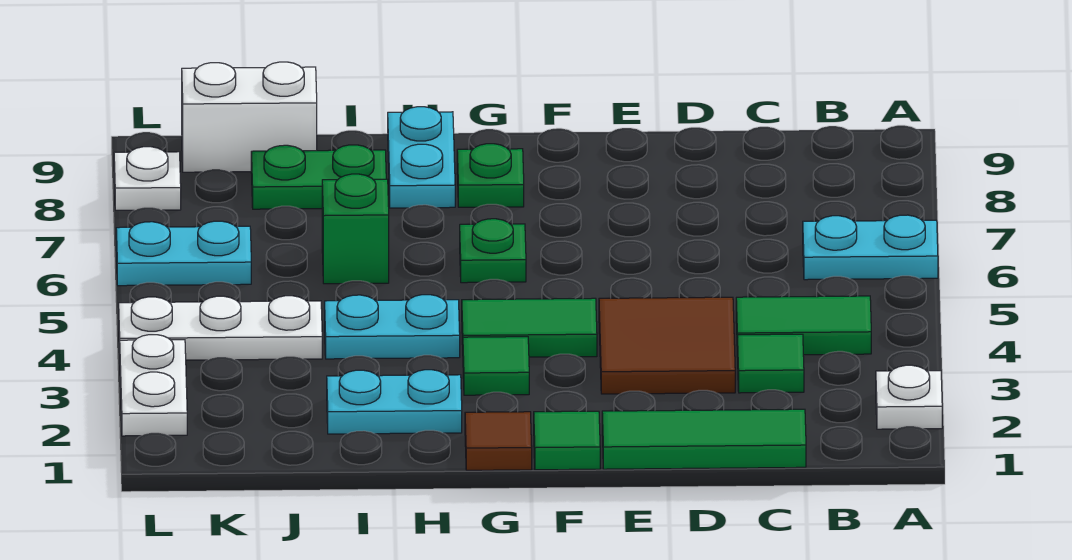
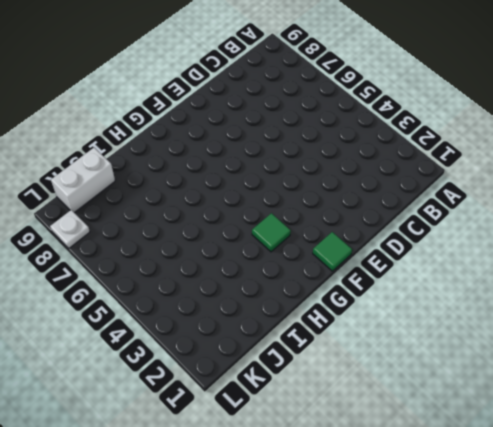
none -> white plate A2 level 1
none -> cyan plate A6:B6 level 1
none -> green tile B4:C4 level 1

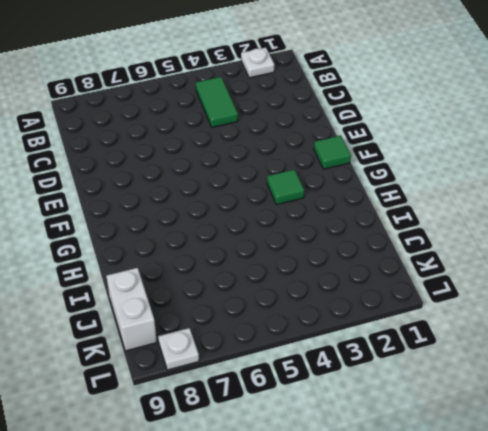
none -> cyan plate A6:B6 level 1
none -> green tile C1:E1 level 1
none -> green tile C3 level 1

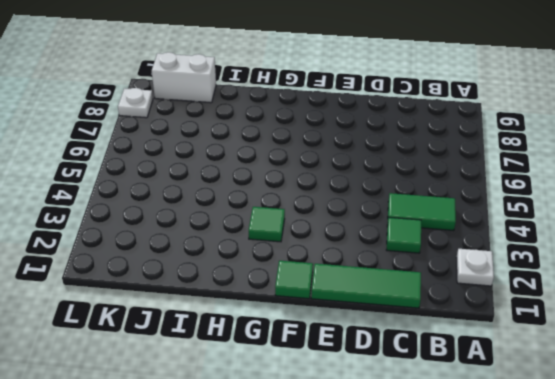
none -> cyan plate A6:B6 level 1
none -> brown tile D3:E4 level 1
none -> green tile F4:G4 level 1

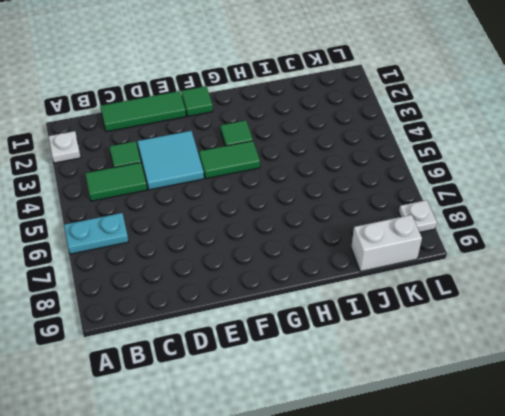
cyan tile D3:E4 level 1 -> brown tile D3:E4 level 1
none -> brown tile G1 level 1
none -> green plate G6 level 1
none -> green plate G8 level 1

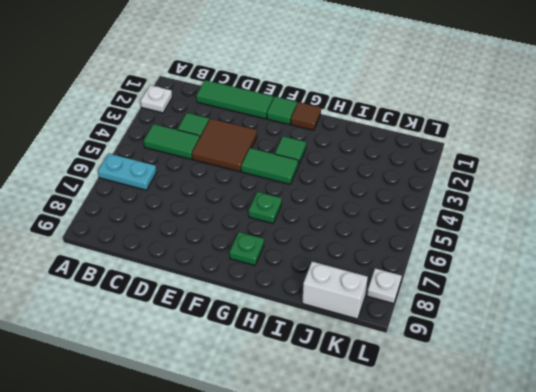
none -> cyan plate H2:I2 level 1
none -> cyan plate H4:I4 level 1
none -> cyan plate H8:H9 level 1

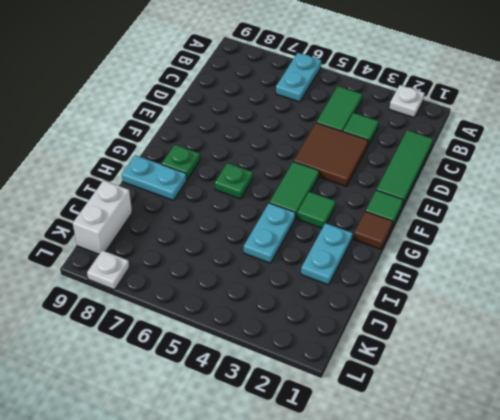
none -> green brick I6 level 1
none -> green plate I8:J8 level 1
none -> white plate J4:L4 level 1

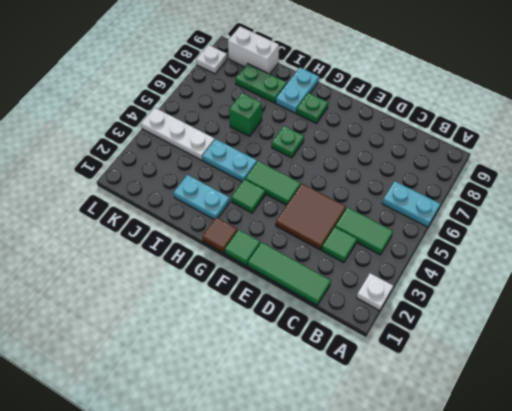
none -> cyan plate K6:L6 level 1
none -> white plate L2:L3 level 1

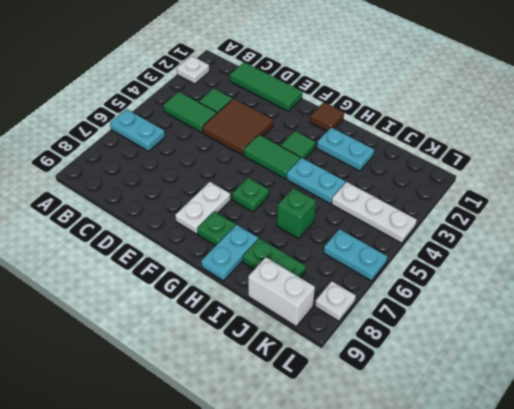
white plate F7:F8 level 1 -> white plate L2:L3 level 1
none -> green tile F1 level 1

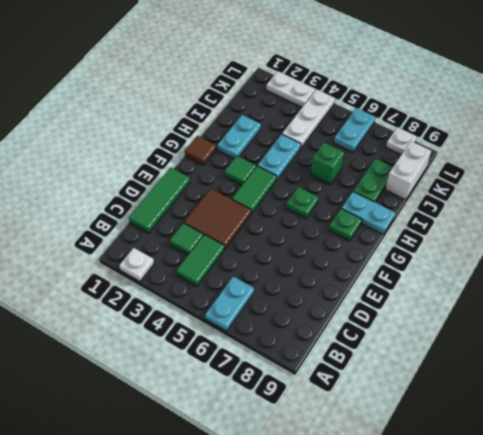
none -> green tile F1 level 1

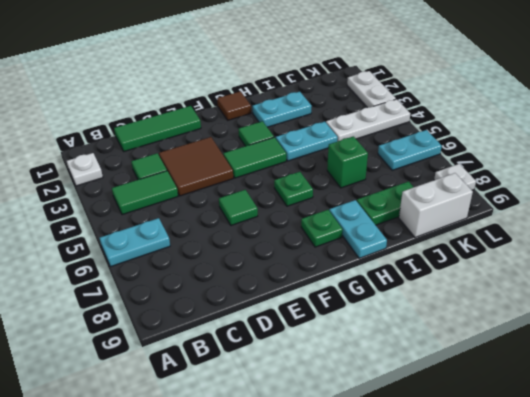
green tile E6 level 1 -> green tile F1 level 1

